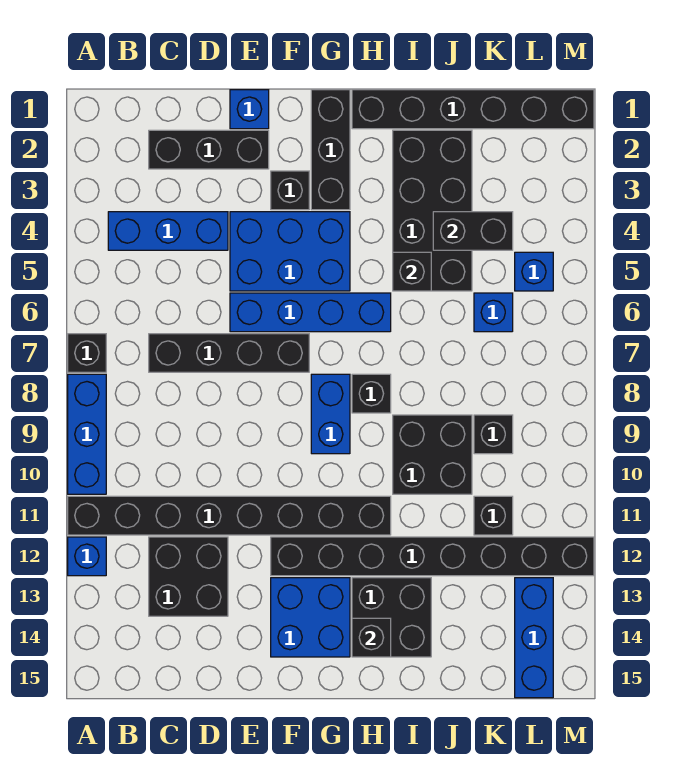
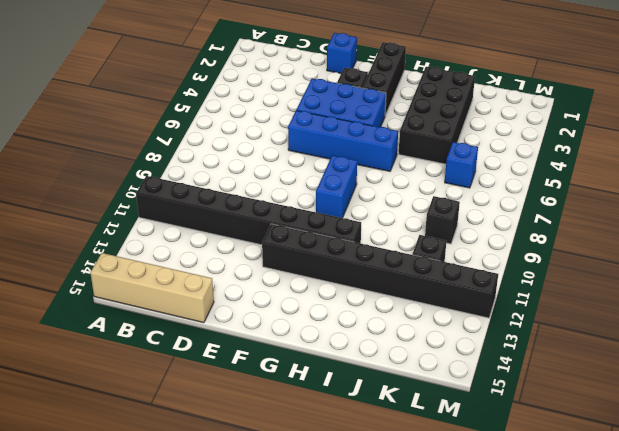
tan brick A15:D15 level 1 -> none
none -> black brick A7 level 1
none -> blue brick A8:A10 level 1
none -> blue brick A12 level 1

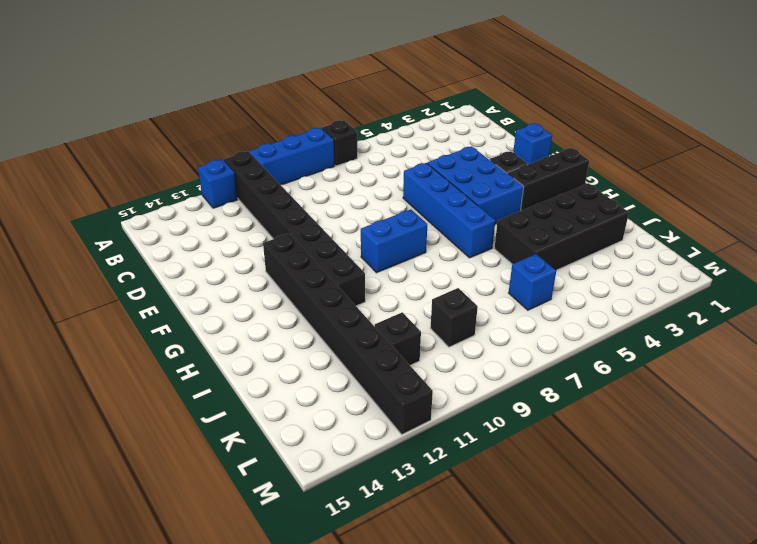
none -> blue brick B4:D4 level 1
none -> black brick C2:E2 level 1
none -> black brick C7:F7 level 1

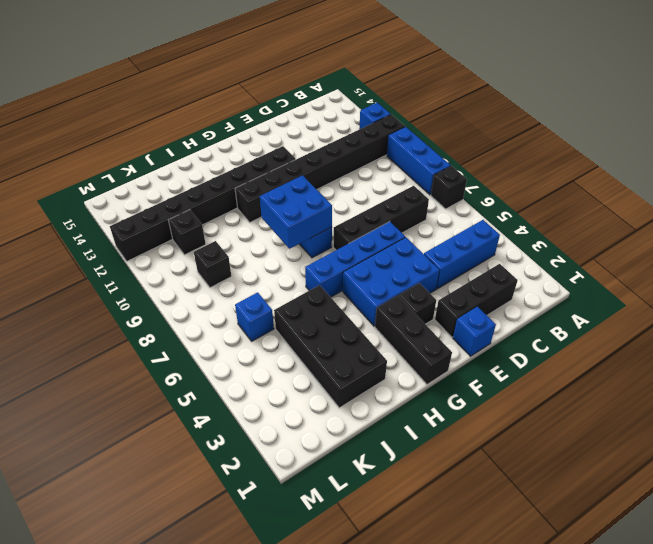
blue brick G8:H9 level 2 -> blue brick F13:G14 level 1
none -> black brick C12:D13 level 1
none -> black brick H1:M1 level 1
none -> black brick H8 level 1

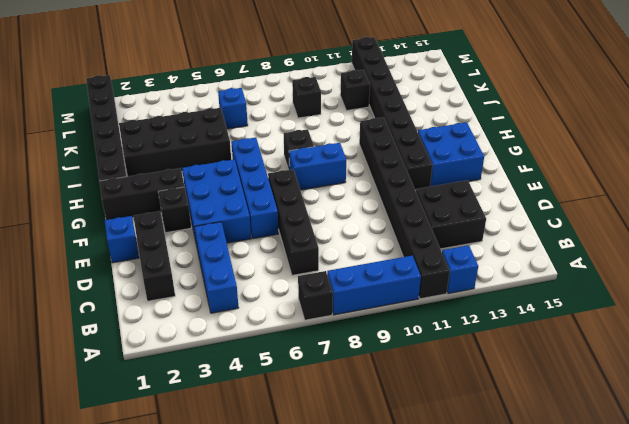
none -> black brick H13:I14 level 1
none -> black brick I9:J10 level 1
none -> blue brick L5 level 1

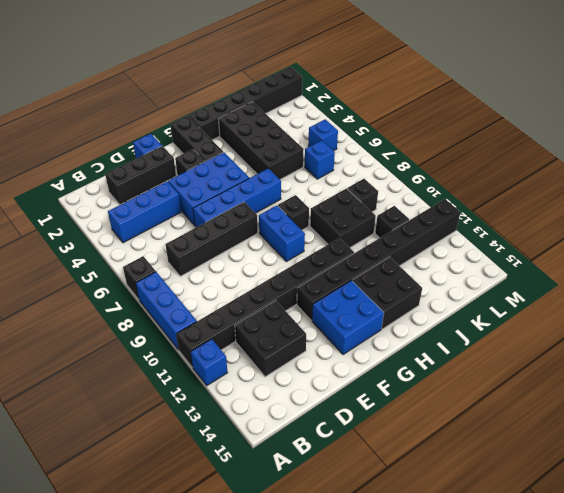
none -> blue brick L13:L15 level 1
none -> black brick H14 level 2
none -> black brick I5 level 2

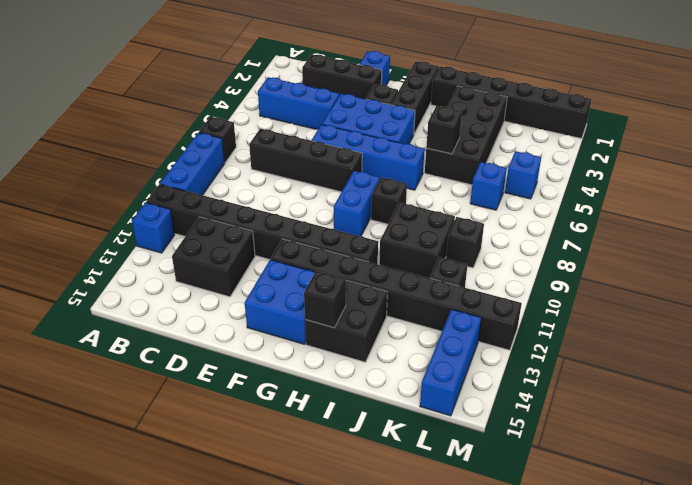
none -> black brick J4:K4 level 2

